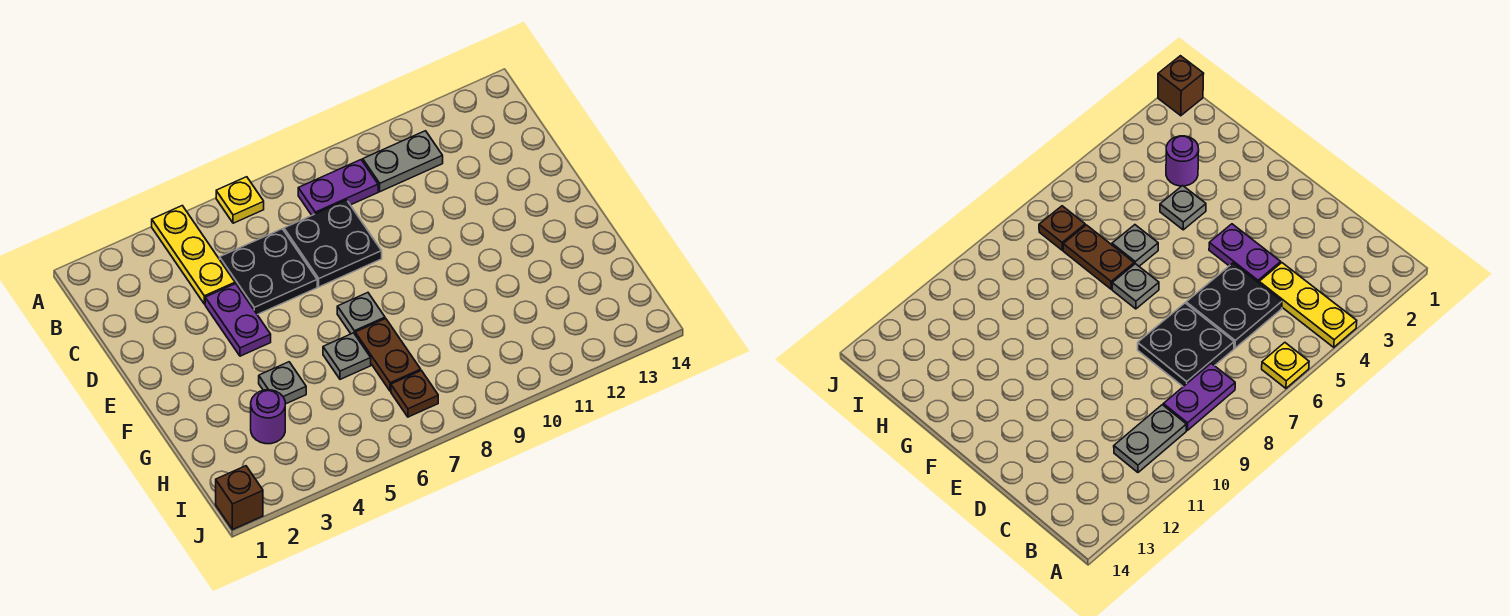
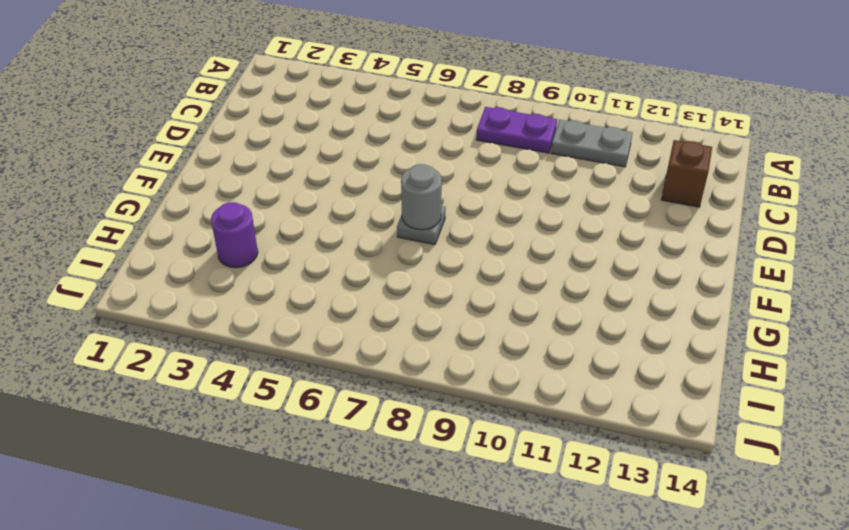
brown brick C13 level 1 -> brown brick J1 level 1
grey round brick F7 level 2 -> none
none -> yellow plate A4:C4 level 1
none -> yellow plate A6 level 1
none -> black plate C5:D6 level 1

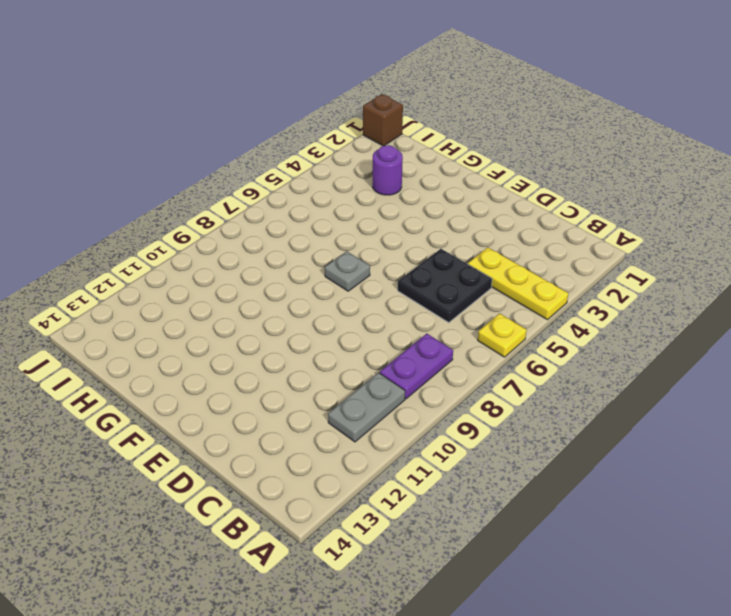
none -> black plate C7:D8 level 1
none -> purple plate D4:E4 level 1
none -> grey plate G4 level 1

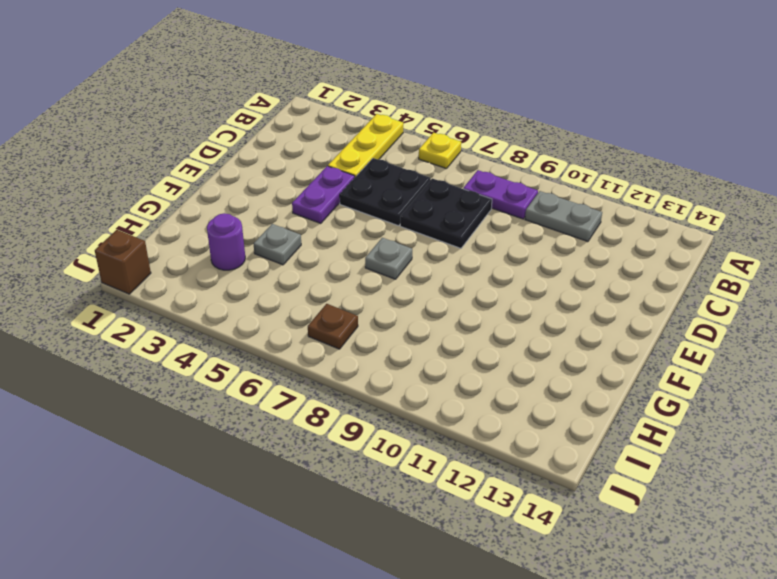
none -> grey plate G6 level 1
none -> brown plate G7:H7 level 1

